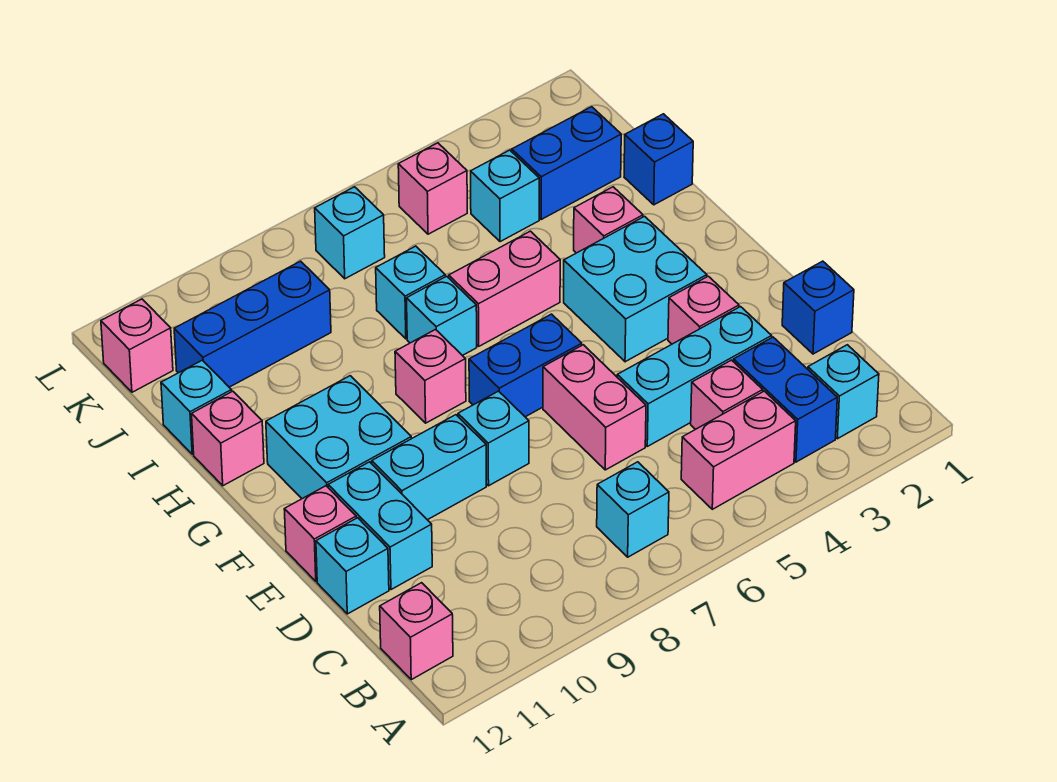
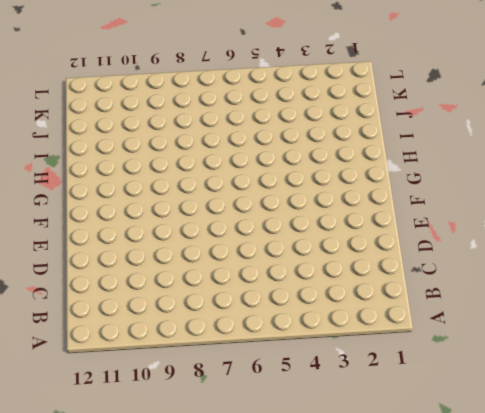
none -> cyan brick B2 level 1
none -> blue brick B3:C3 level 1
none -> pink brick B4:B5 level 1
none -> cyan brick B7 level 1

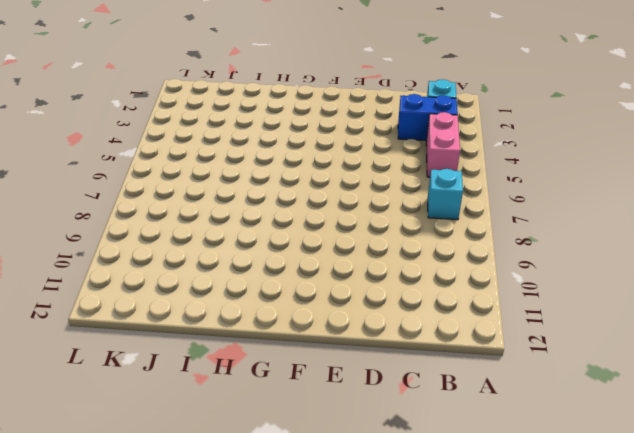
none -> pink brick B12 level 1
none -> pink brick C4 level 1
none -> blue brick D1 level 1
none -> cyan brick D3:D5 level 1

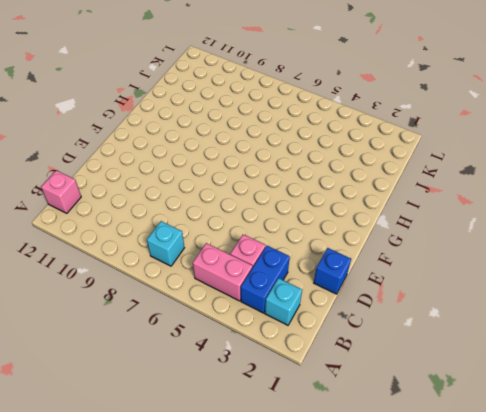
none -> cyan brick D3:D5 level 1
none -> pink brick D6:E6 level 1
none -> cyan brick D11:E11 level 1
none -> cyan brick D12 level 1

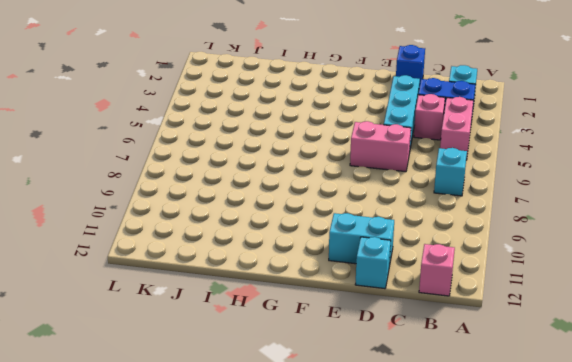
none -> pink brick E3 level 1
none -> cyan brick E8 level 1
none -> cyan brick E9:E10 level 1
none -> pink brick E12 level 1

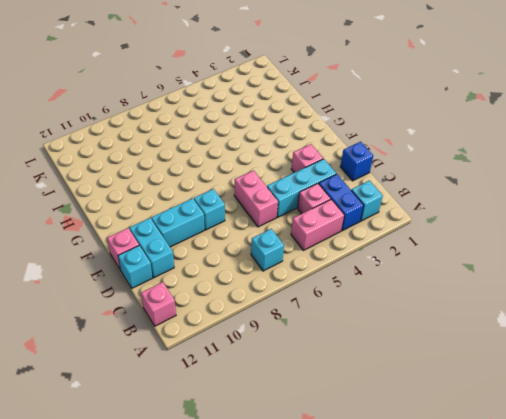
none -> cyan brick F3:G4 level 1
none -> blue brick F6:F7 level 1
none -> cyan brick F10:G11 level 1
none -> pink brick G8 level 1

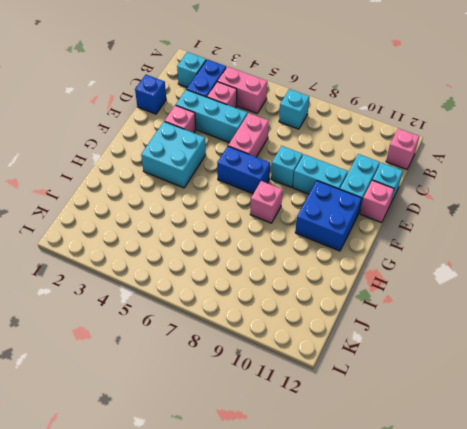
blue brick F10:G11 level 1 -> cyan brick F10:G11 level 1
none -> pink brick H3 level 1
none -> pink brick H5:H6 level 1
none -> cyan brick H7 level 1
none -> pink brick H12 level 1

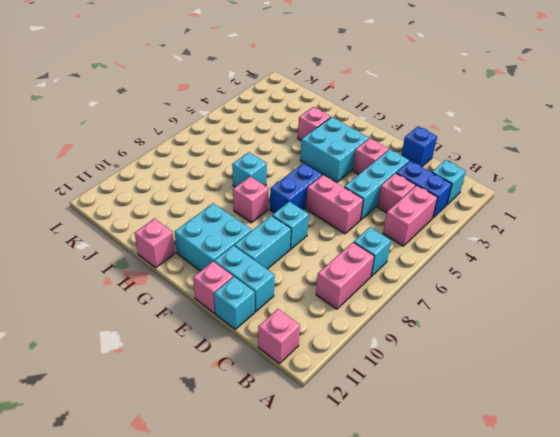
pink brick B8:B9 level 1 -> pink brick H5:H6 level 1
none -> blue brick I1 level 1
none -> cyan brick I7 level 1
none -> cyan brick I12 level 1
none -> blue brick J2:J3 level 1

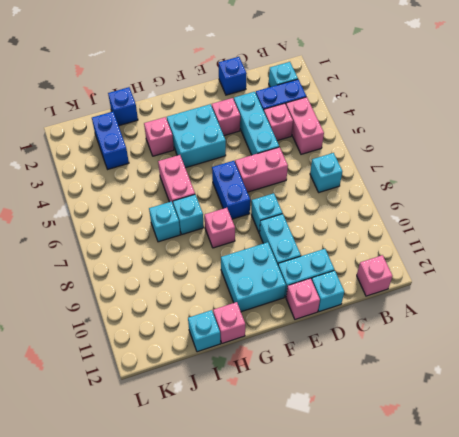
none -> cyan brick J4 level 1
none -> blue brick J9:J11 level 1
none -> pink brick K5 level 1
none -> cyan brick K7 level 1

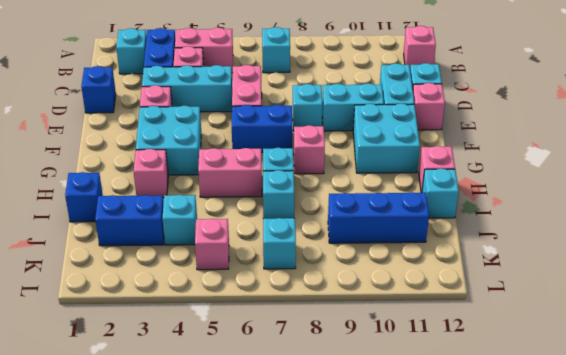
none -> pink brick K12 level 1

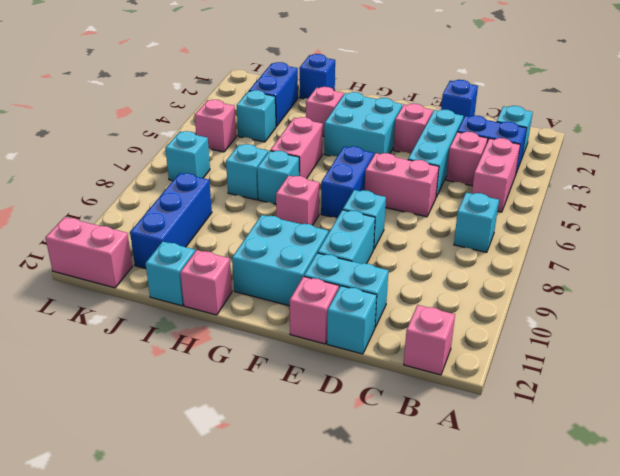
pink brick K12:L12 level 1 -> pink brick K12 level 1

